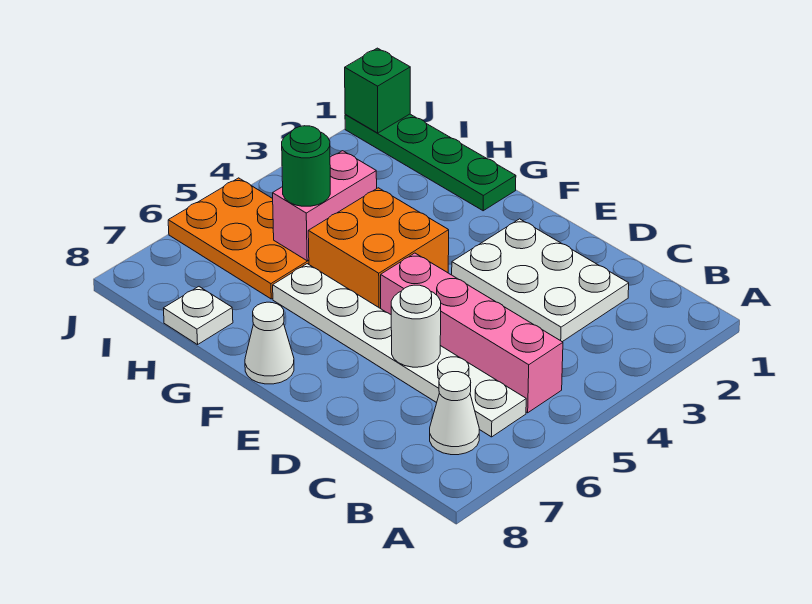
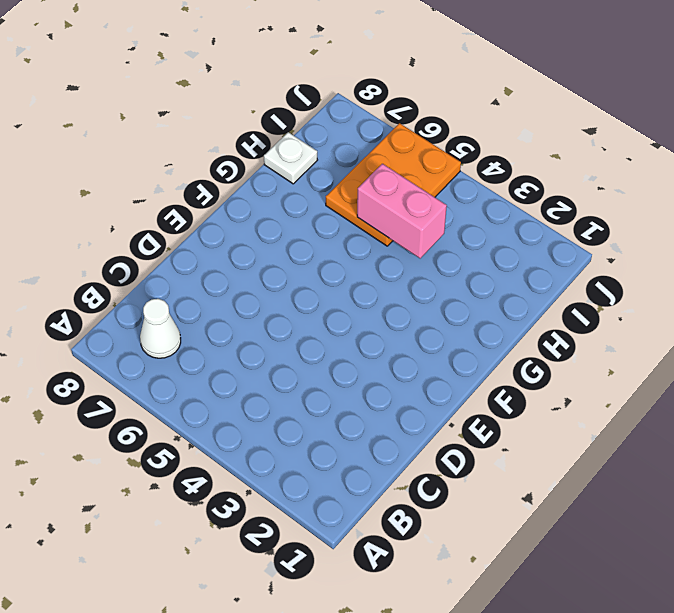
none -> pink brick B5:E5 level 1
none -> white plate B6:G6 level 1
none -> white plate C2:E3 level 1

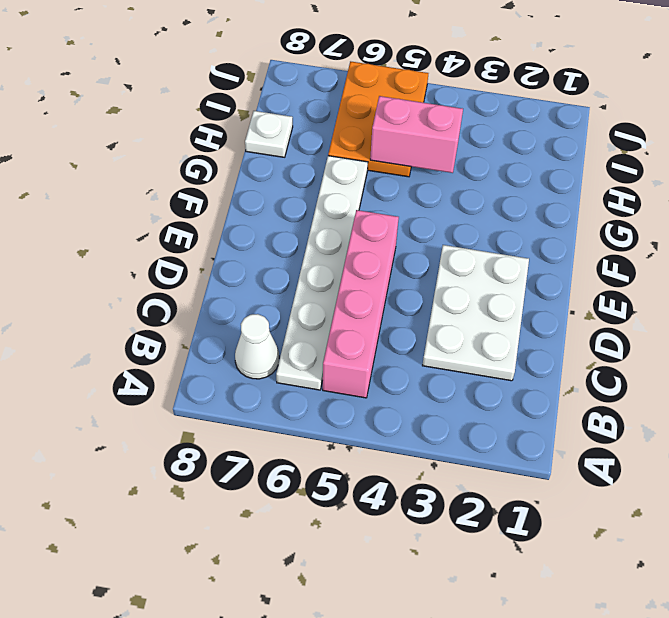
none -> orange brick F4:G5 level 1
none -> white cone F8 level 1
none -> green plate G1:J1 level 1

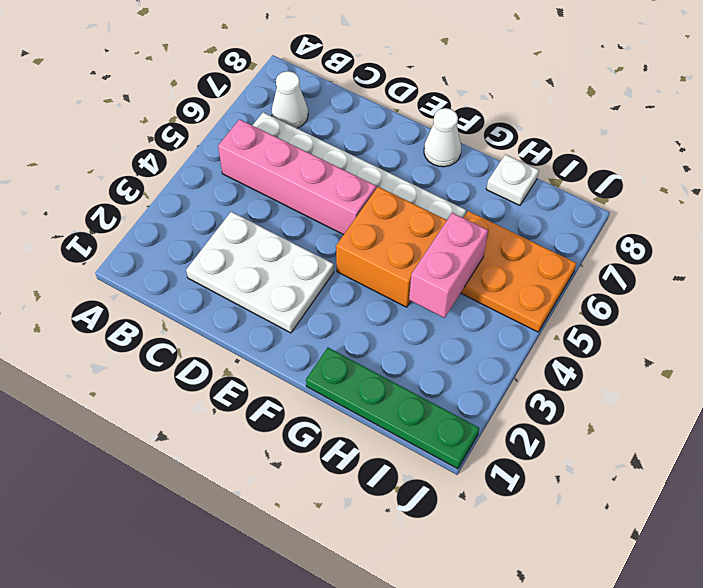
none -> white round brick D6 level 2
none -> green brick J1 level 2
none -> green round brick H5 level 3

